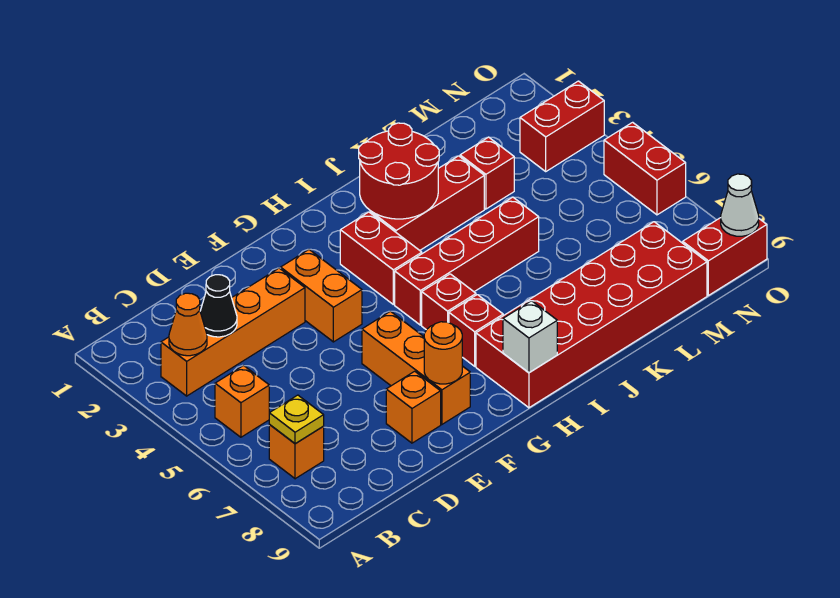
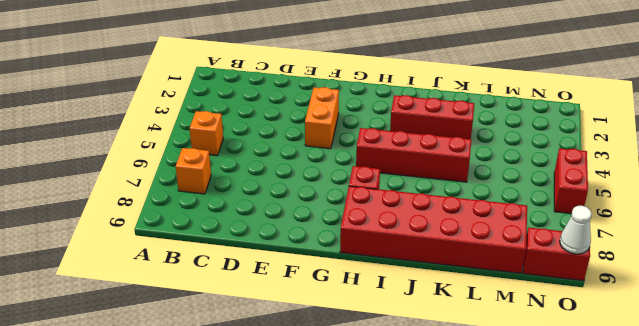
none -> orange brick B3:E3 level 1
none -> orange brick E8 level 1
none -> orange brick F6:F8 level 1

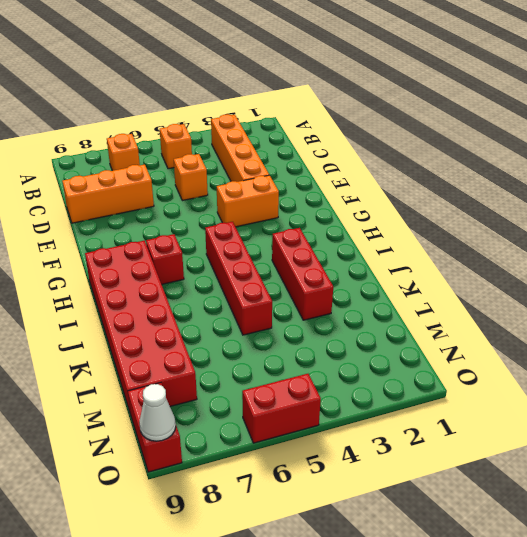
orange brick D5 level 1 -> orange brick E8 level 1
orange brick D7:D9 level 1 -> orange brick F6:F8 level 1
none -> red brick H3:H4 level 1
none -> red brick H6 level 1
none -> red brick L3 level 1

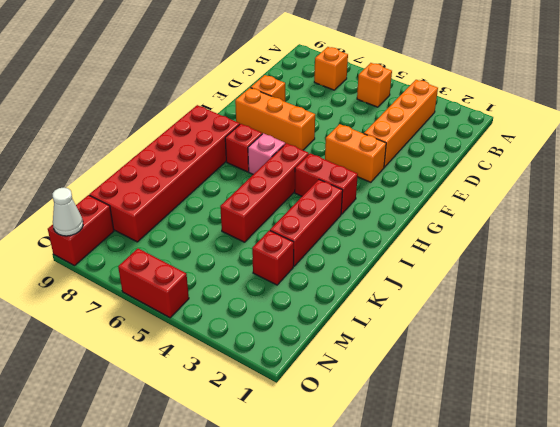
pink brick H6 level 1 -> red brick H6 level 1
none -> red brick N3:O3 level 1
none -> orange cone B3 level 2
none -> yellow plate B7 level 2

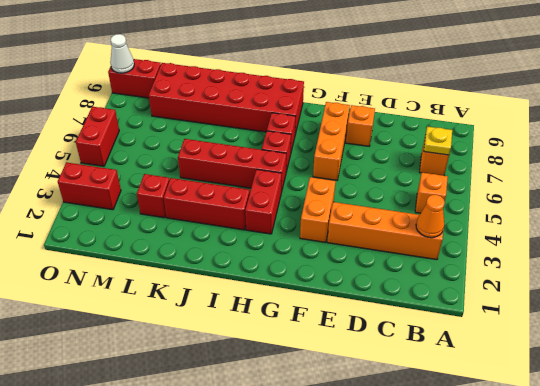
none -> black cone C3 level 2
none -> orange round brick F8 level 2
none -> white brick H9 level 2

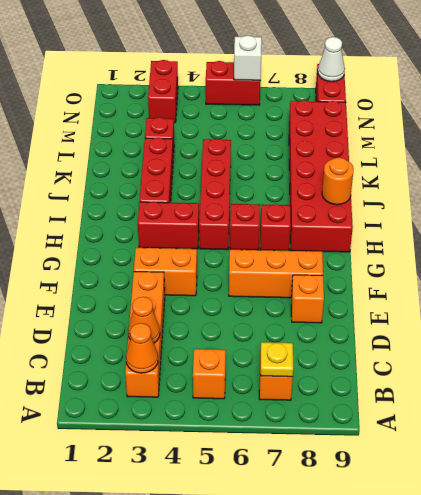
orange cone C3 level 2 -> black cone C3 level 2
orange round brick I9 level 2 -> orange round brick F8 level 2
white brick O6 level 2 -> white brick H9 level 2
none -> red round brick I2:J3 level 2

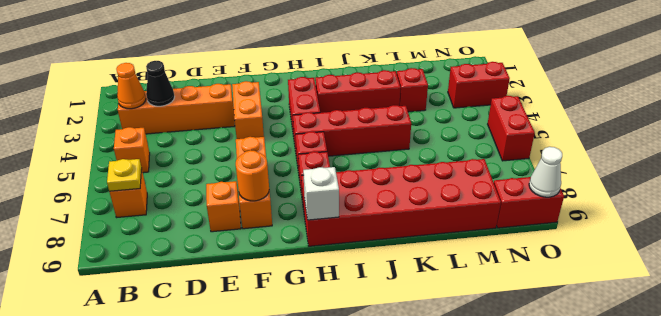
none -> red round brick I2:J3 level 2

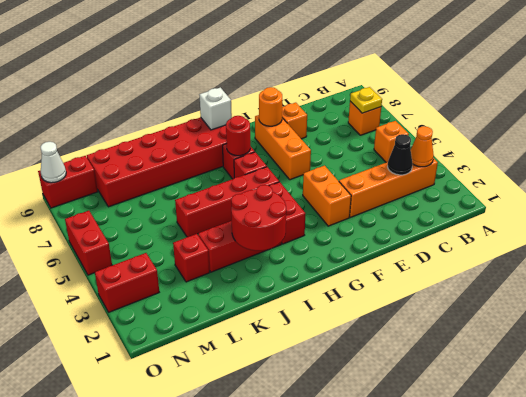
red round brick H7 level 2 -> none

